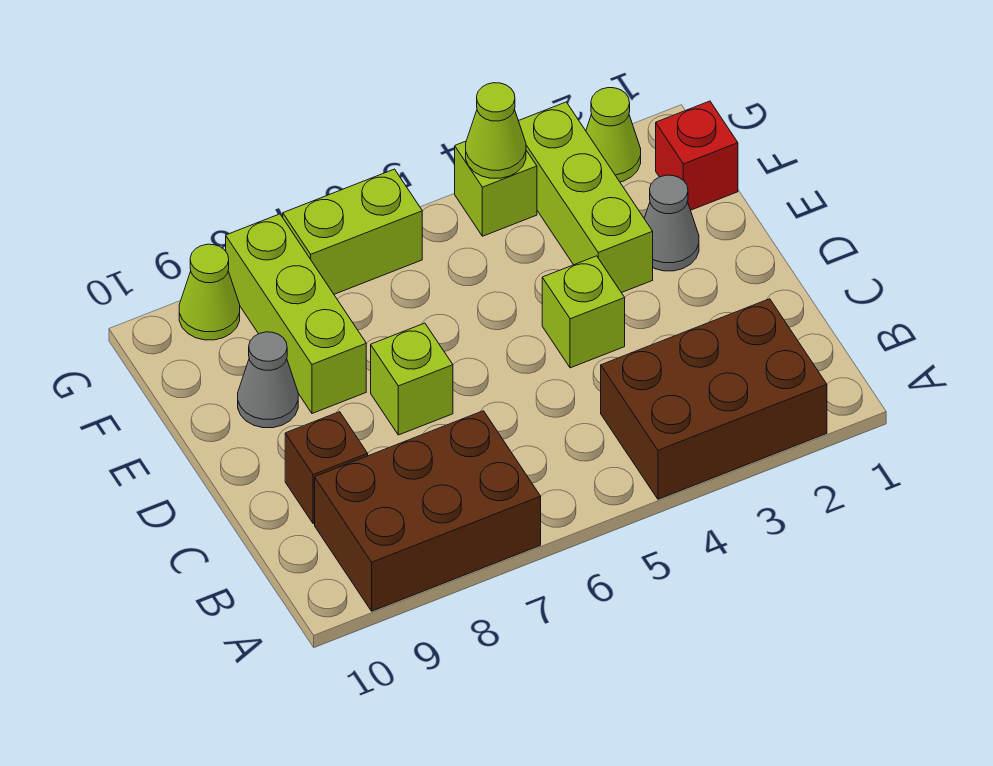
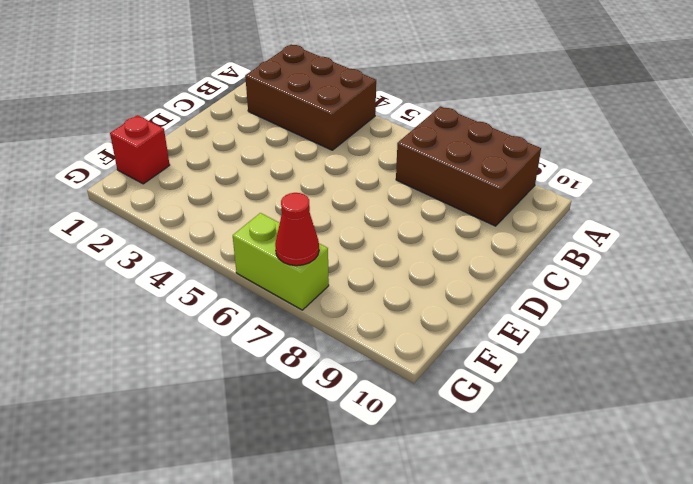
red cone G7 level 2 -> none
none -> brown brick C9 level 1
none -> lime brick D4 level 1
none -> lime brick D7 level 1

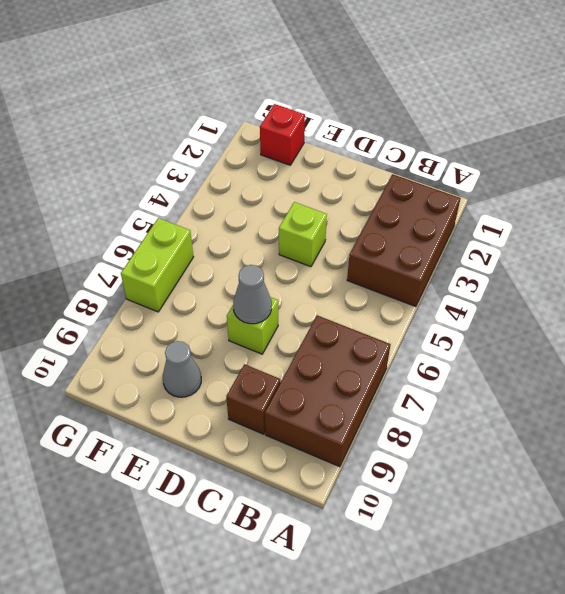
grey cone D7 level 2 -> grey cone E2 level 1
none -> lime brick E3:G3 level 1
none -> lime brick E8:G8 level 1
none -> lime cone G2 level 1

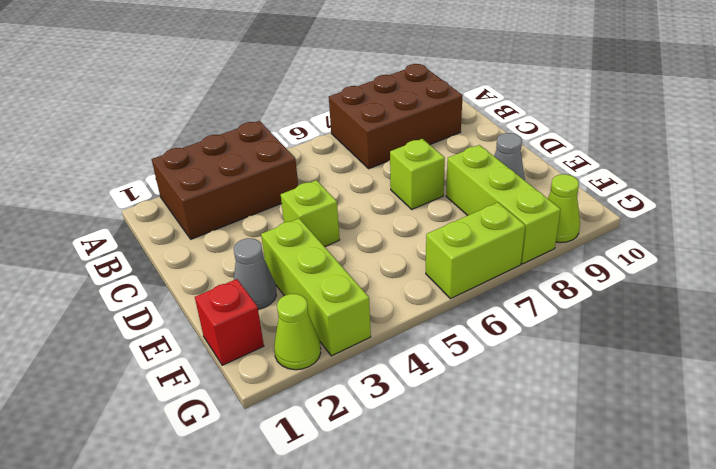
none -> brown brick C9 level 1
none -> lime brick G4 level 1
none -> lime cone G4 level 2

